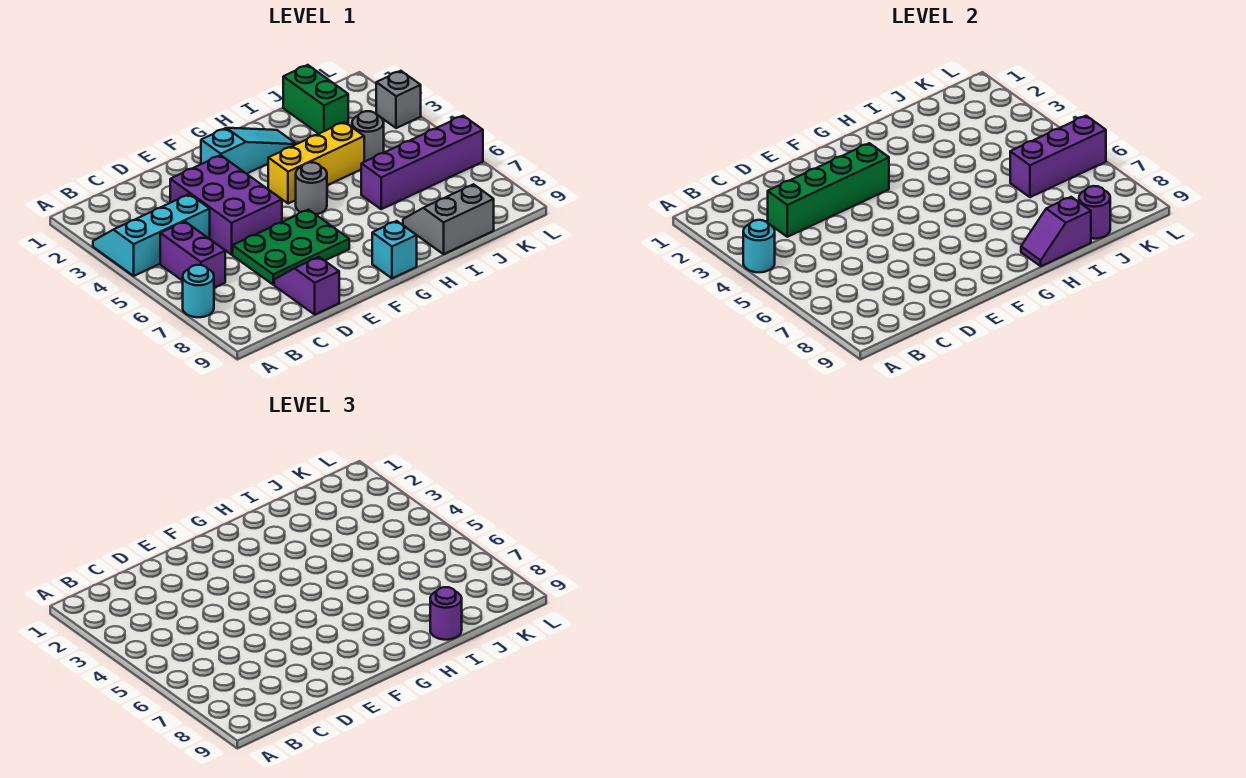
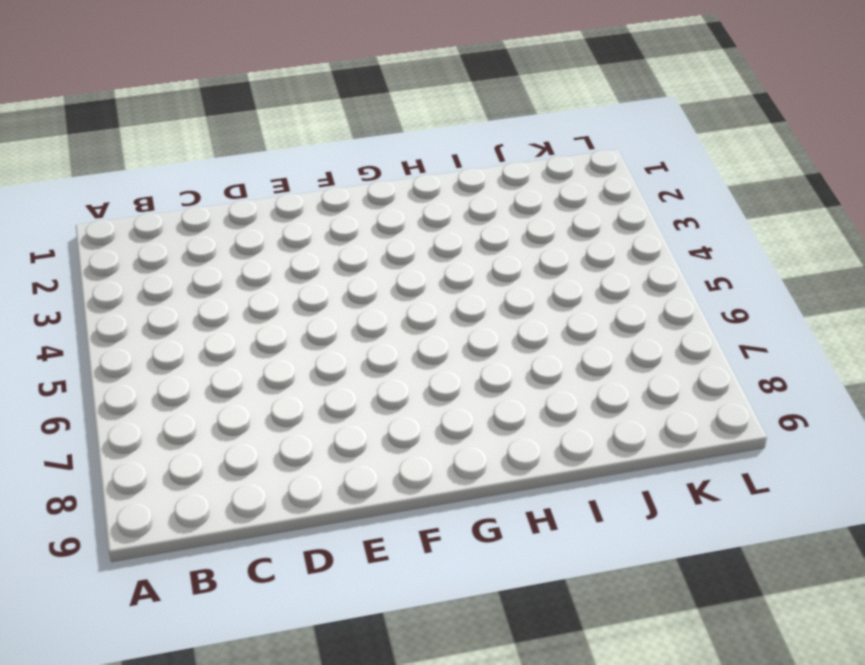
none -> cyan slope A3:C4 level 1 top 4
none -> cyan round brick A7 level 1
none -> purple brick B5:B6 level 1

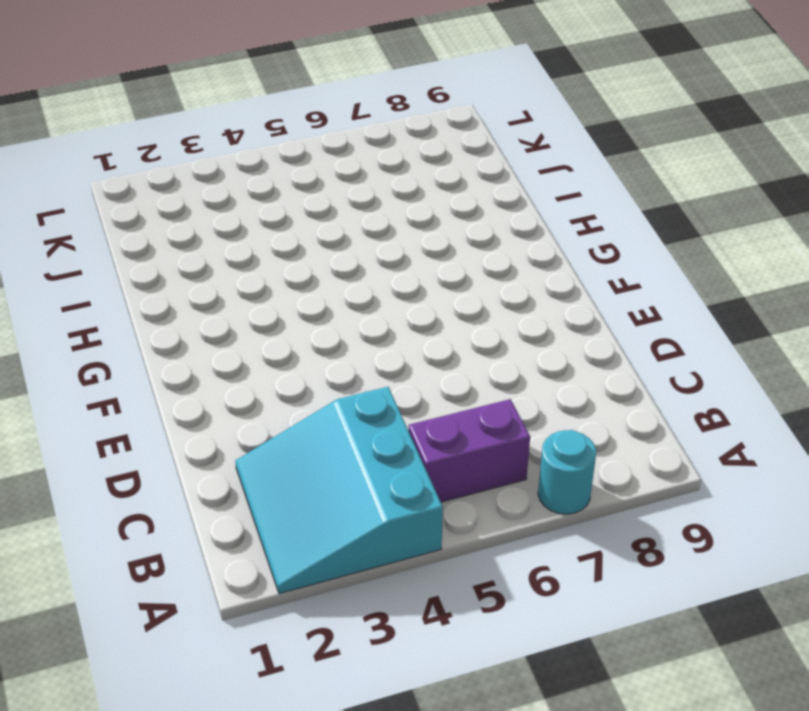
cyan slope A2:C4 level 1 top 4 -> cyan slope A3:C4 level 1 top 4
none -> purple brick D3:E5 level 1
none -> green plate D6:F7 level 1
none -> purple slope D8:D9 level 1 top 9

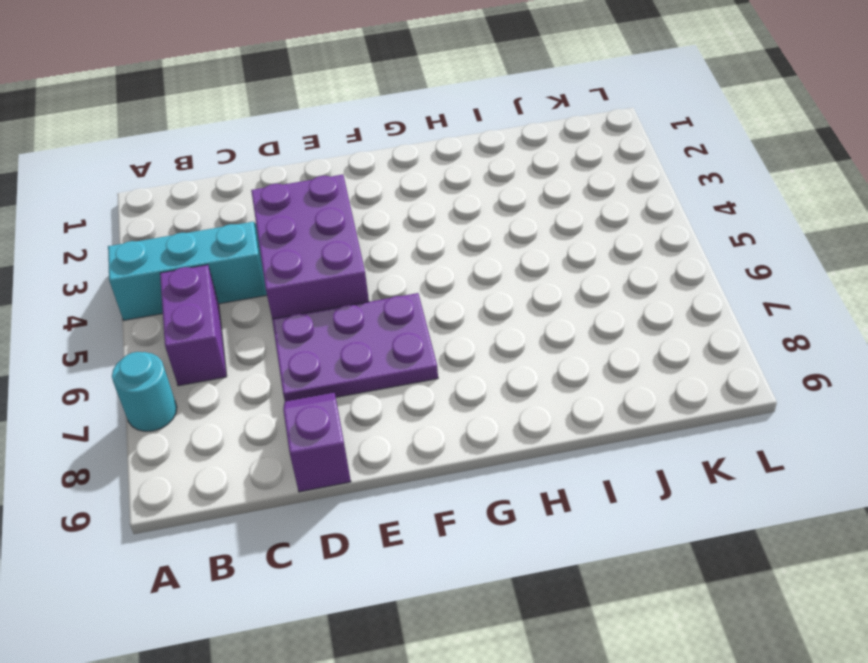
purple plate D6:F7 level 1 -> green plate D6:F7 level 1
none -> cyan slope F2:H2 level 1 top F
none -> yellow brick G4:I4 level 1
none -> grey round brick G5 level 1

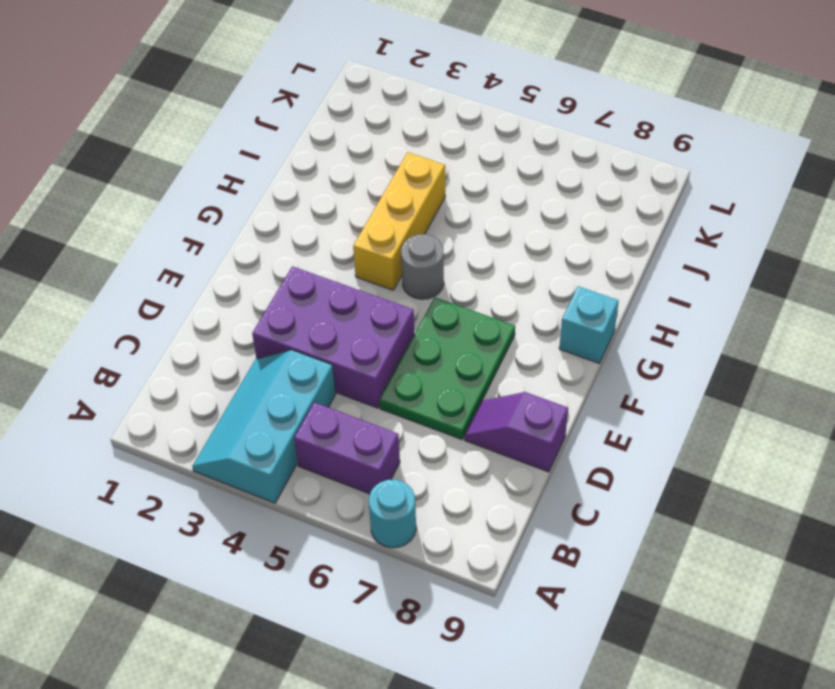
none -> cyan slope F2:H2 level 1 top F
none -> purple brick I6:L6 level 1
none -> grey slope I8:J9 level 1 top 9

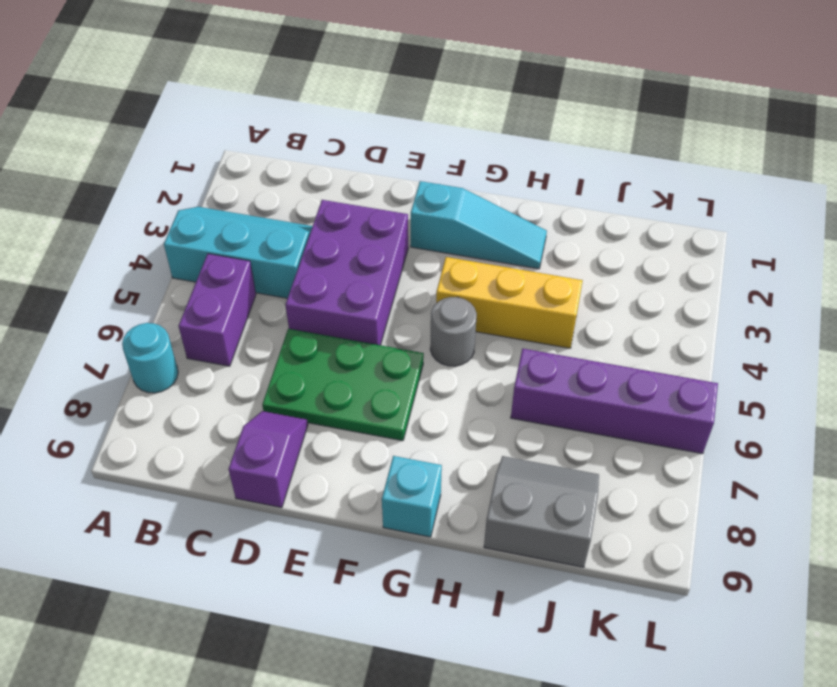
none -> green brick J1:J2 level 1
none -> grey round brick J4 level 1
none -> grey brick L3 level 1

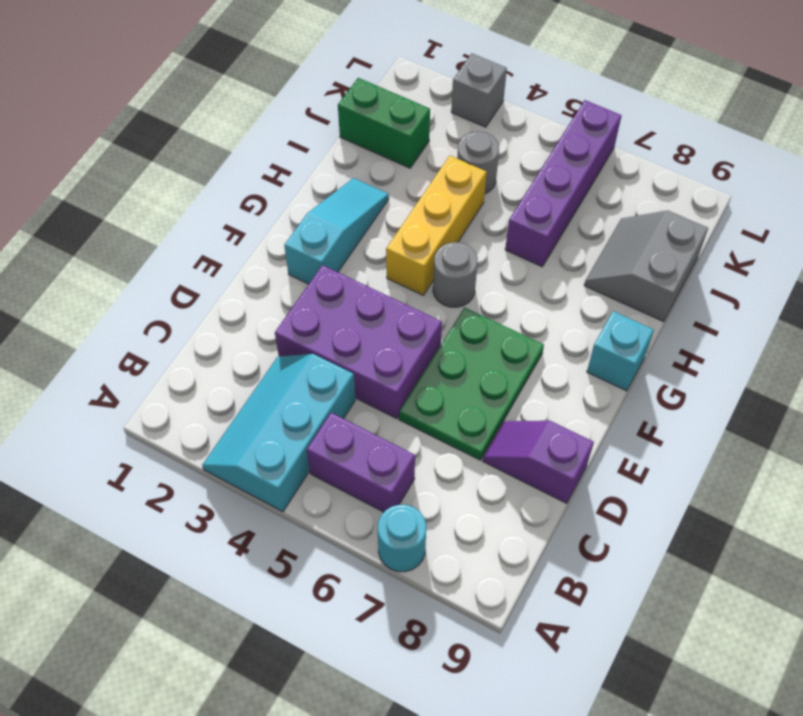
none -> cyan round brick A4 level 2
none -> green brick C3:F3 level 2
none -> purple slope H9:I9 level 2 top I

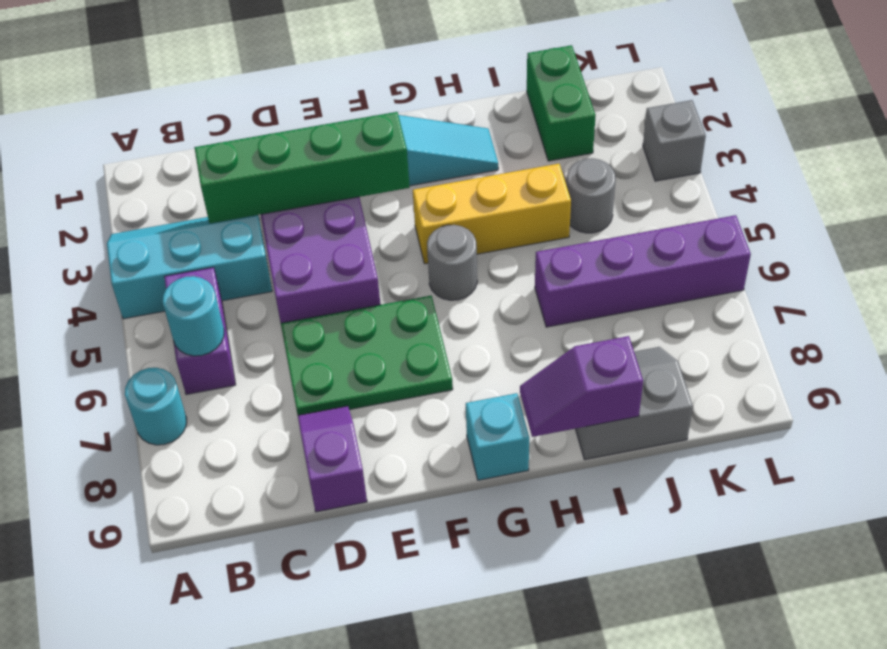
cyan round brick B6 level 2 -> cyan round brick A4 level 2
none -> purple brick J6:L6 level 2
none -> purple round brick J9 level 2
none -> purple round brick I9 level 3

